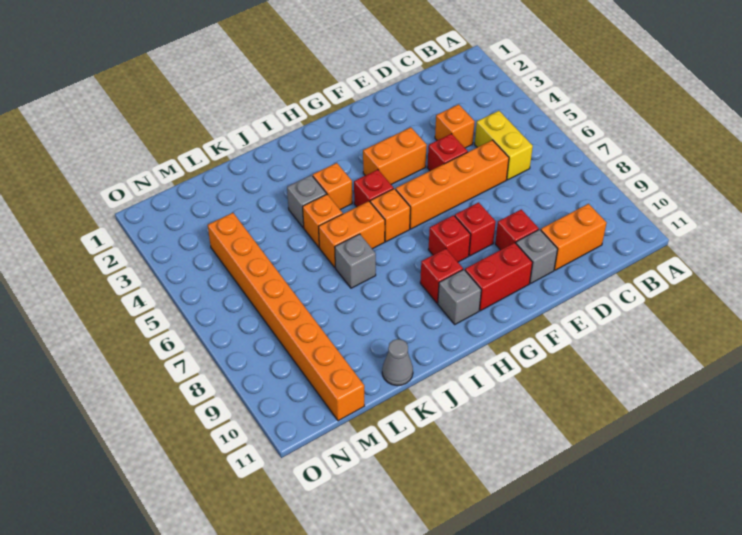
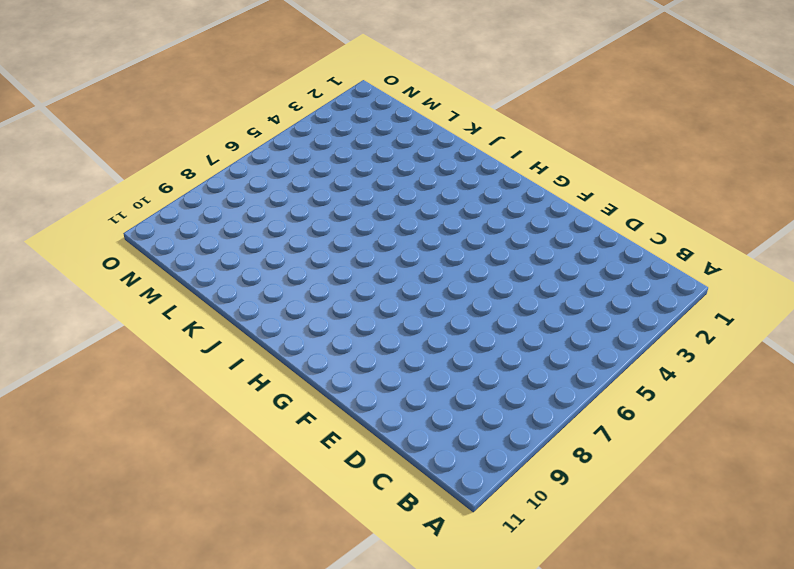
none -> yellow brick C5:C6 level 1
none -> orange brick C10:D10 level 1
none -> orange brick D4 level 1

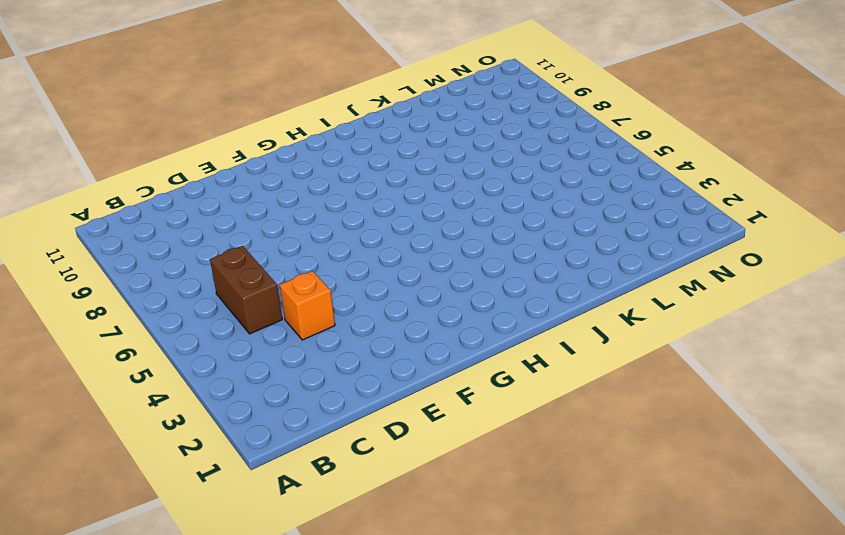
brown brick C5:C6 level 1 -> yellow brick C5:C6 level 1
none -> orange brick C10:D10 level 1
none -> orange brick D6:G6 level 1
none -> red brick E5 level 1

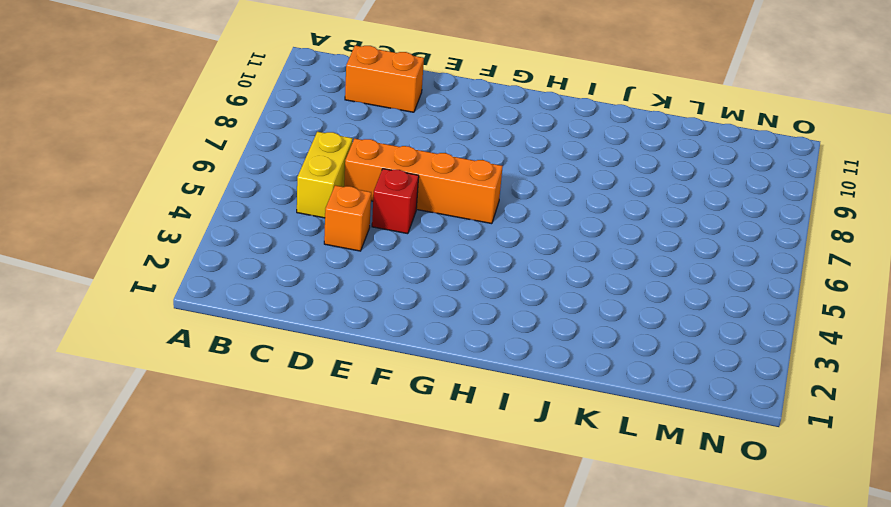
none -> red brick E9 level 1
none -> grey brick E10 level 1
none -> orange brick F4:G4 level 1

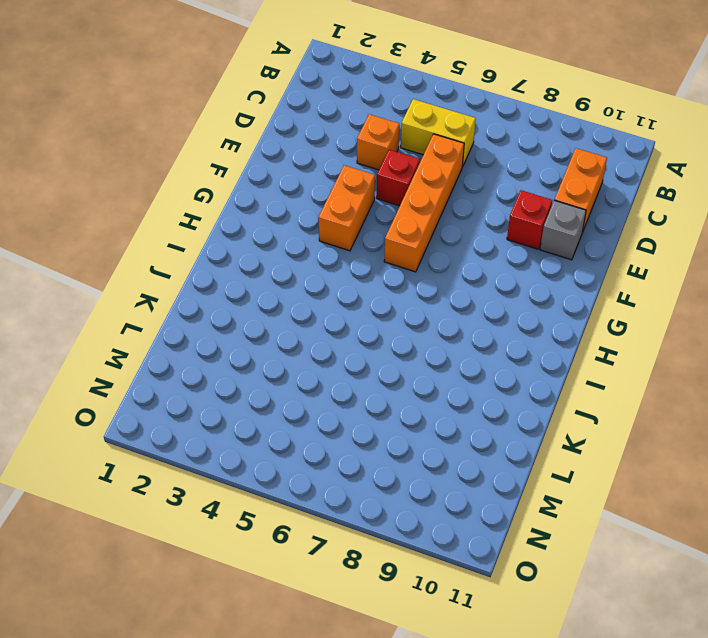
none -> red brick F8 level 1
none -> red brick F10:G10 level 1
none -> red brick G8 level 1

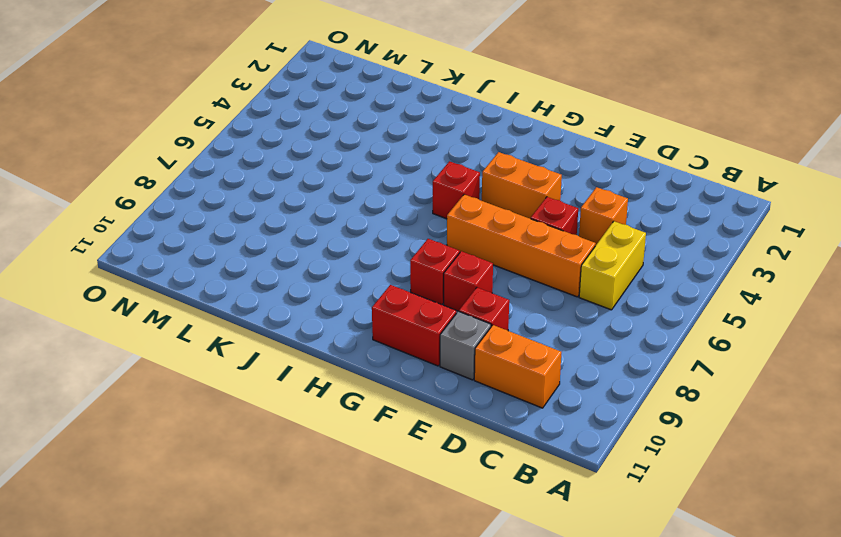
none -> orange brick H6 level 1
none -> red brick H9 level 1
none -> grey brick H10 level 1

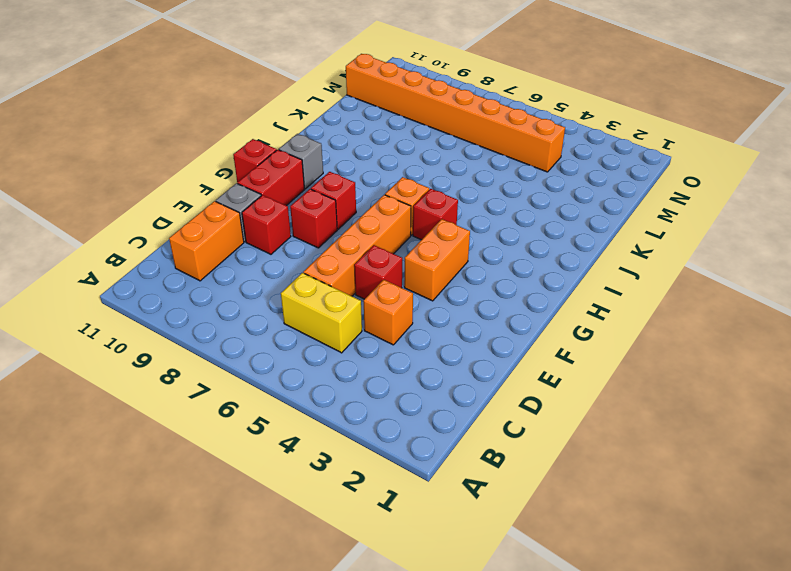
red brick G11 level 1 -> red brick H9 level 1
none -> orange brick I4 level 1
none -> orange brick I6:J6 level 1
none -> grey brick J4 level 1

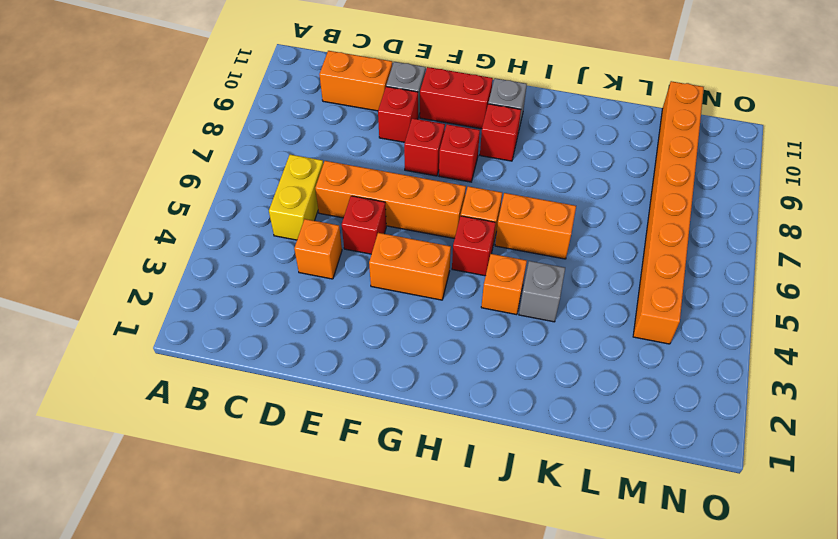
none -> orange brick J5 level 1
none -> grey brick J7 level 1
none -> grey cone K11 level 1

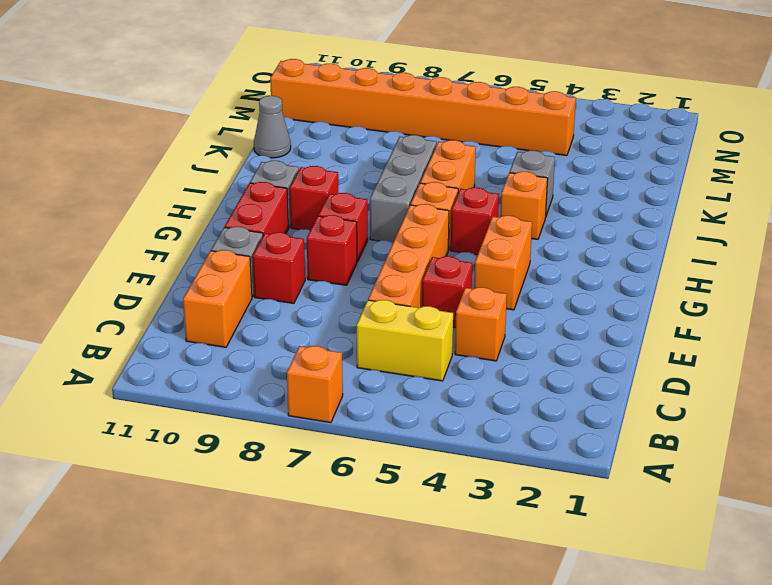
orange brick A7 level 1 -> orange brick J5 level 1
grey brick H7:J7 level 1 -> grey brick J7 level 1

